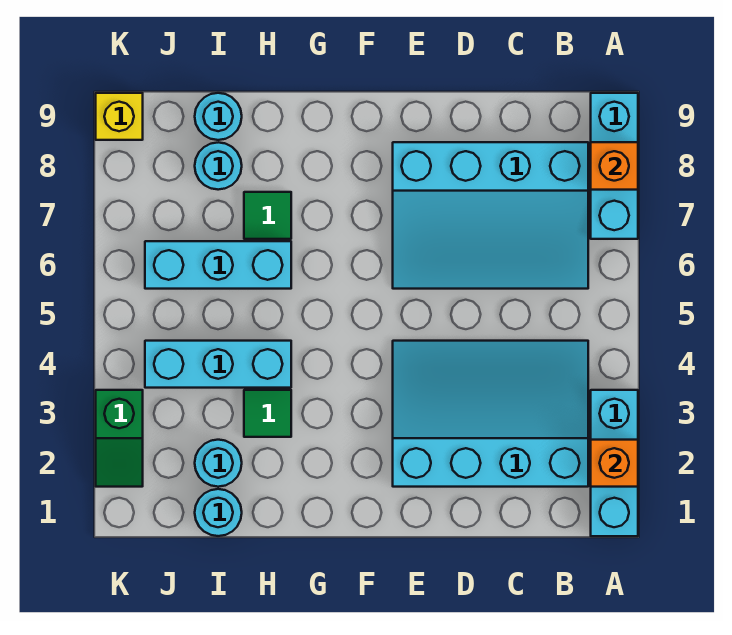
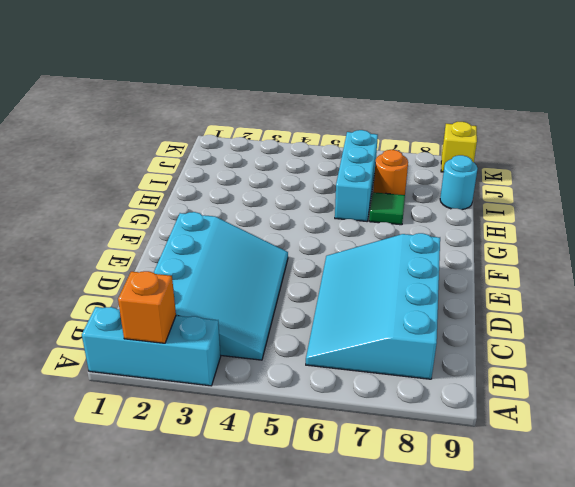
orange round brick I7 level 1 -> none
none -> cyan brick A7:A9 level 1
none -> green tile H3 level 1
none -> cyan brick H4:J4 level 1

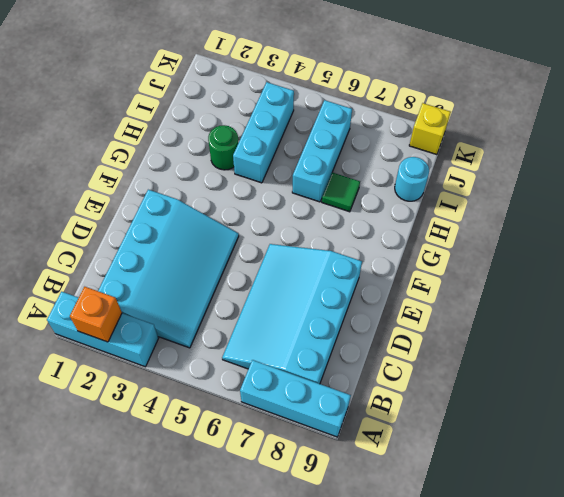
green round brick H3 level 1 -> green tile H3 level 1
none -> cyan round brick I1 level 1
none -> cyan round brick I2 level 1
none -> cyan round brick I8 level 1

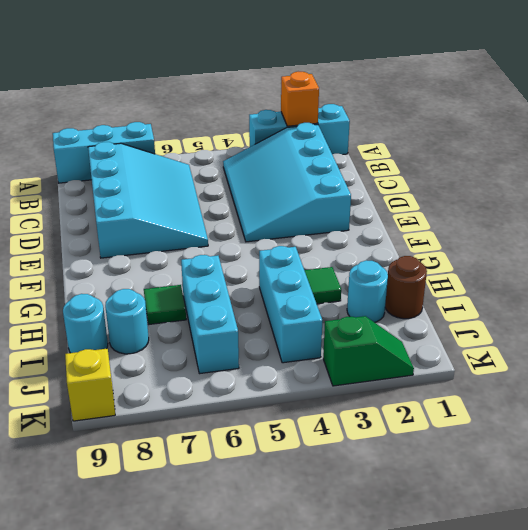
brown round brick I1 level 1 -> cyan round brick I1 level 1
none -> orange brick A8 level 2

